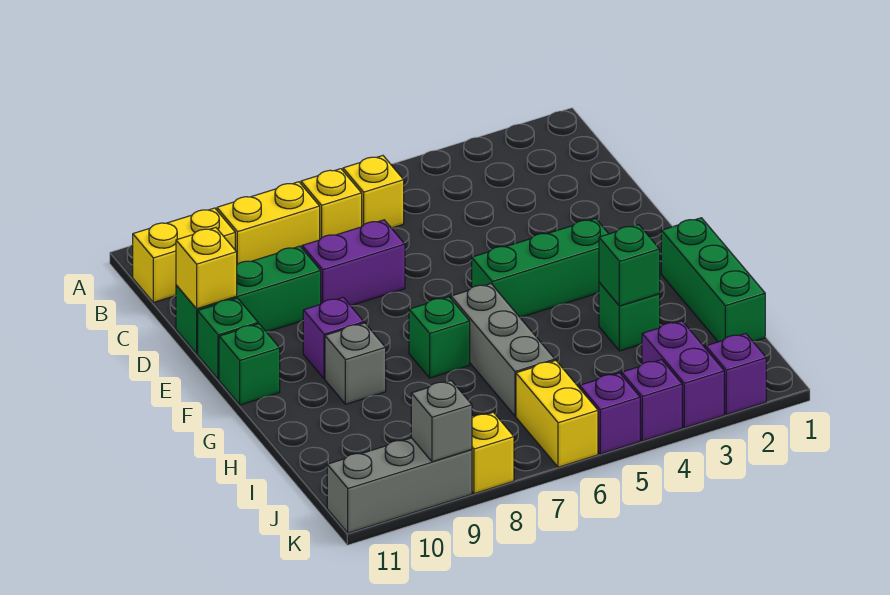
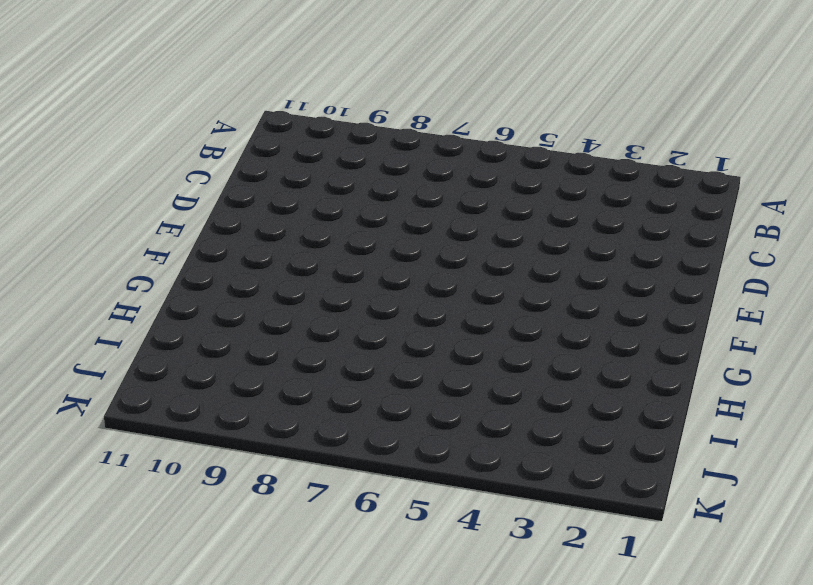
none -> yellow brick B6 level 1
none -> yellow brick B7 level 1
none -> yellow brick B8:B9 level 1

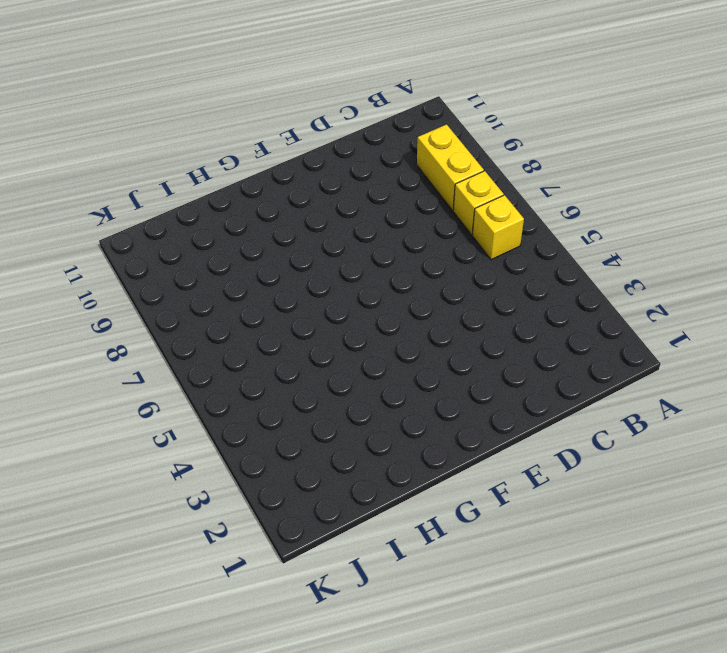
none -> yellow brick B10:B11 level 1
none -> purple brick D7:D8 level 1
none -> green brick D9:D11 level 1

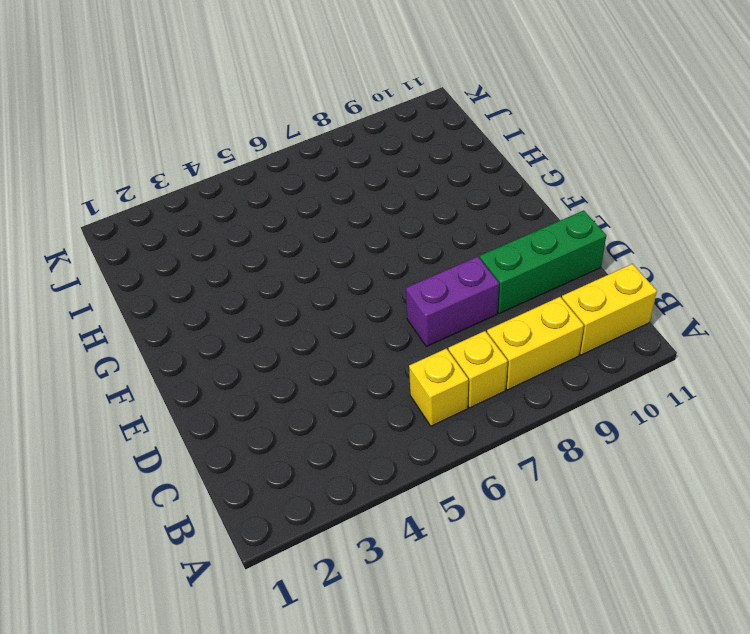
none -> green brick E11 level 1
none -> green brick F3:F5 level 1
none -> purple brick F9 level 1

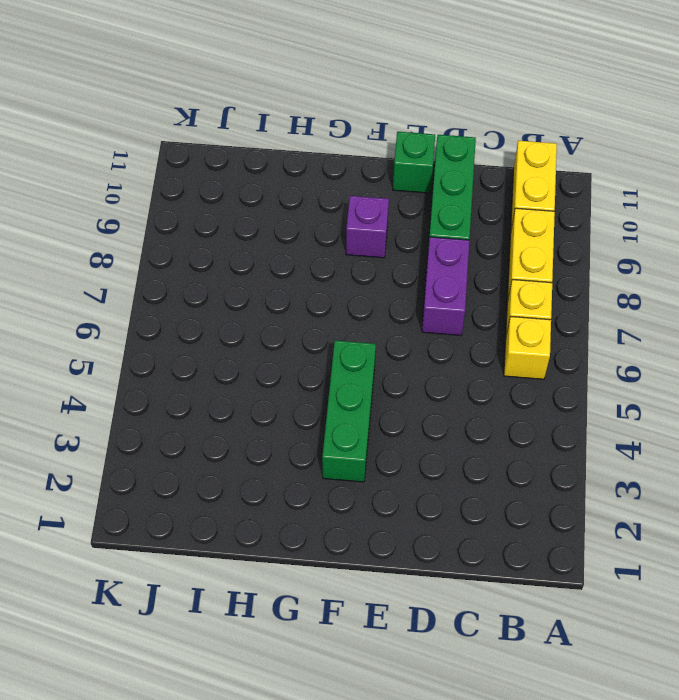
none -> green brick F11 level 1
none -> green brick G1:I1 level 1
none -> grey brick G6:I6 level 1

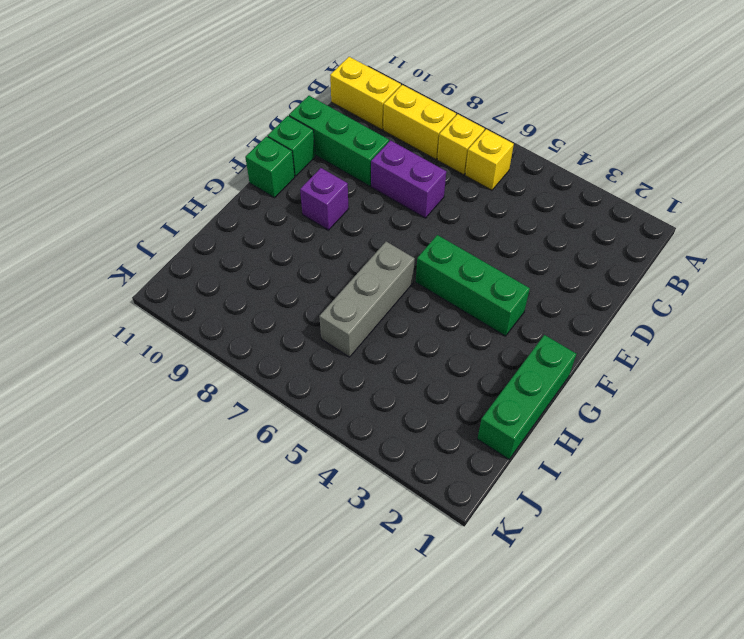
none -> green brick G7 level 1
none -> grey brick G9 level 1
none -> green brick H3 level 1

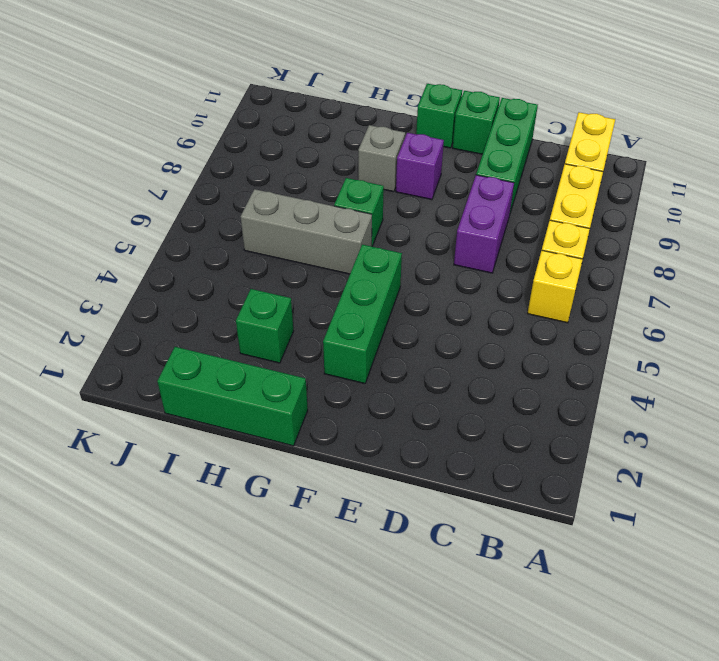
none -> purple brick J3:K3 level 1
none -> yellow brick J6:K6 level 1
none -> purple brick K2 level 1

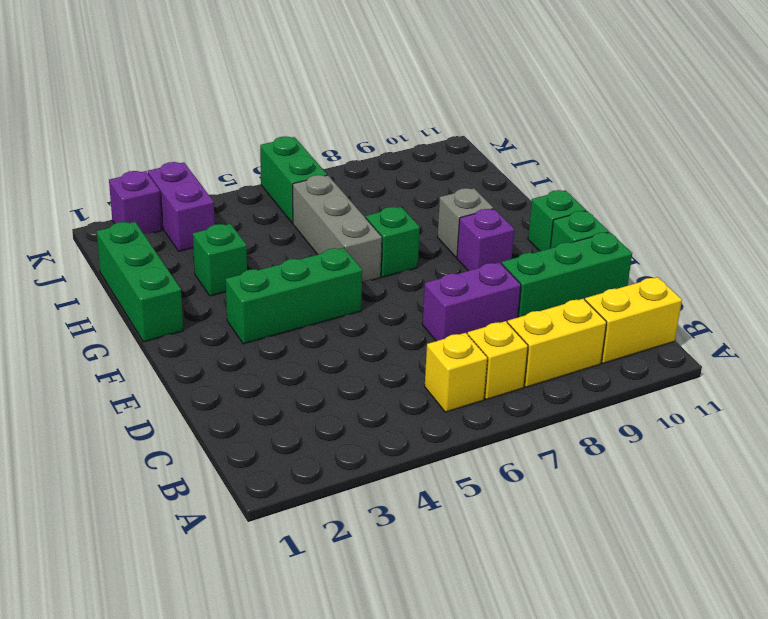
green brick J6:K6 level 1 -> yellow brick J6:K6 level 1
none -> purple brick K4 level 1
none -> purple brick K5 level 1
none -> yellow brick K8 level 1

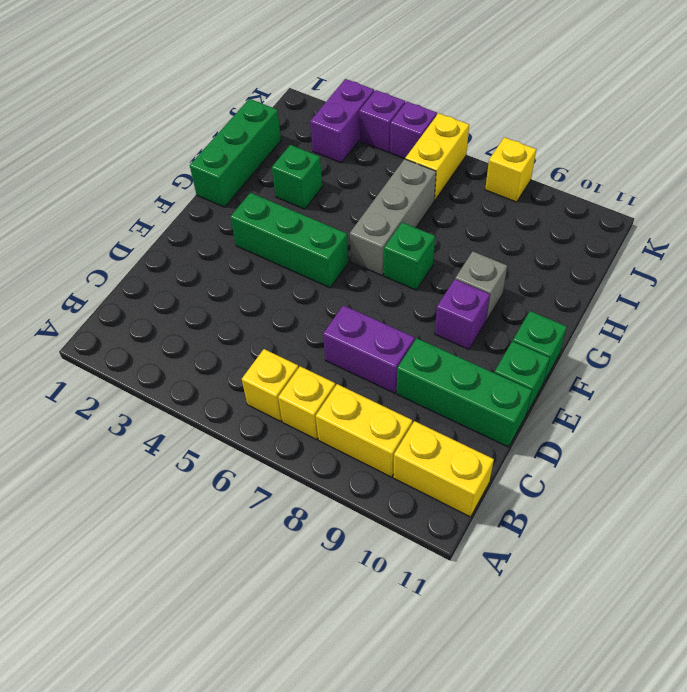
none -> purple brick K2 level 1
none -> grey brick K9:K11 level 1
none -> yellow brick D11 level 2

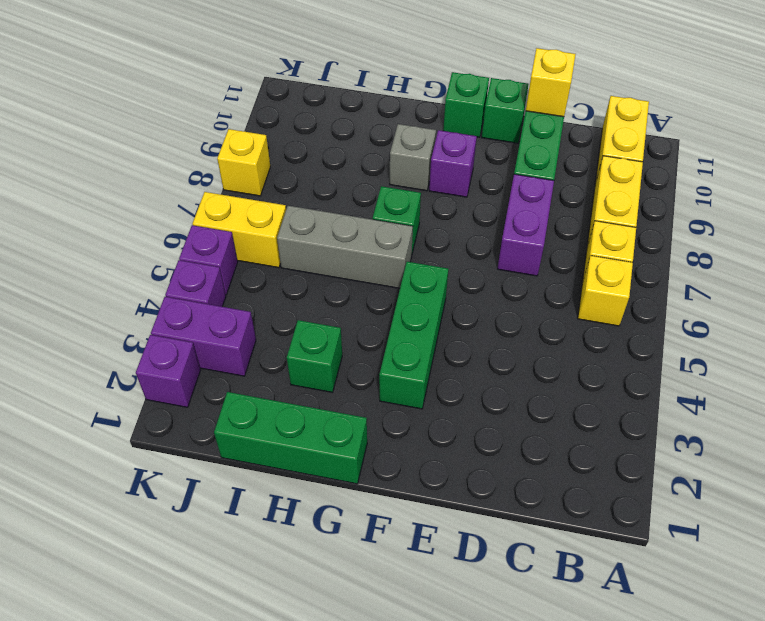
none -> grey brick K9:K11 level 1
none -> green brick H3 level 2
none -> grey brick K9 level 2

